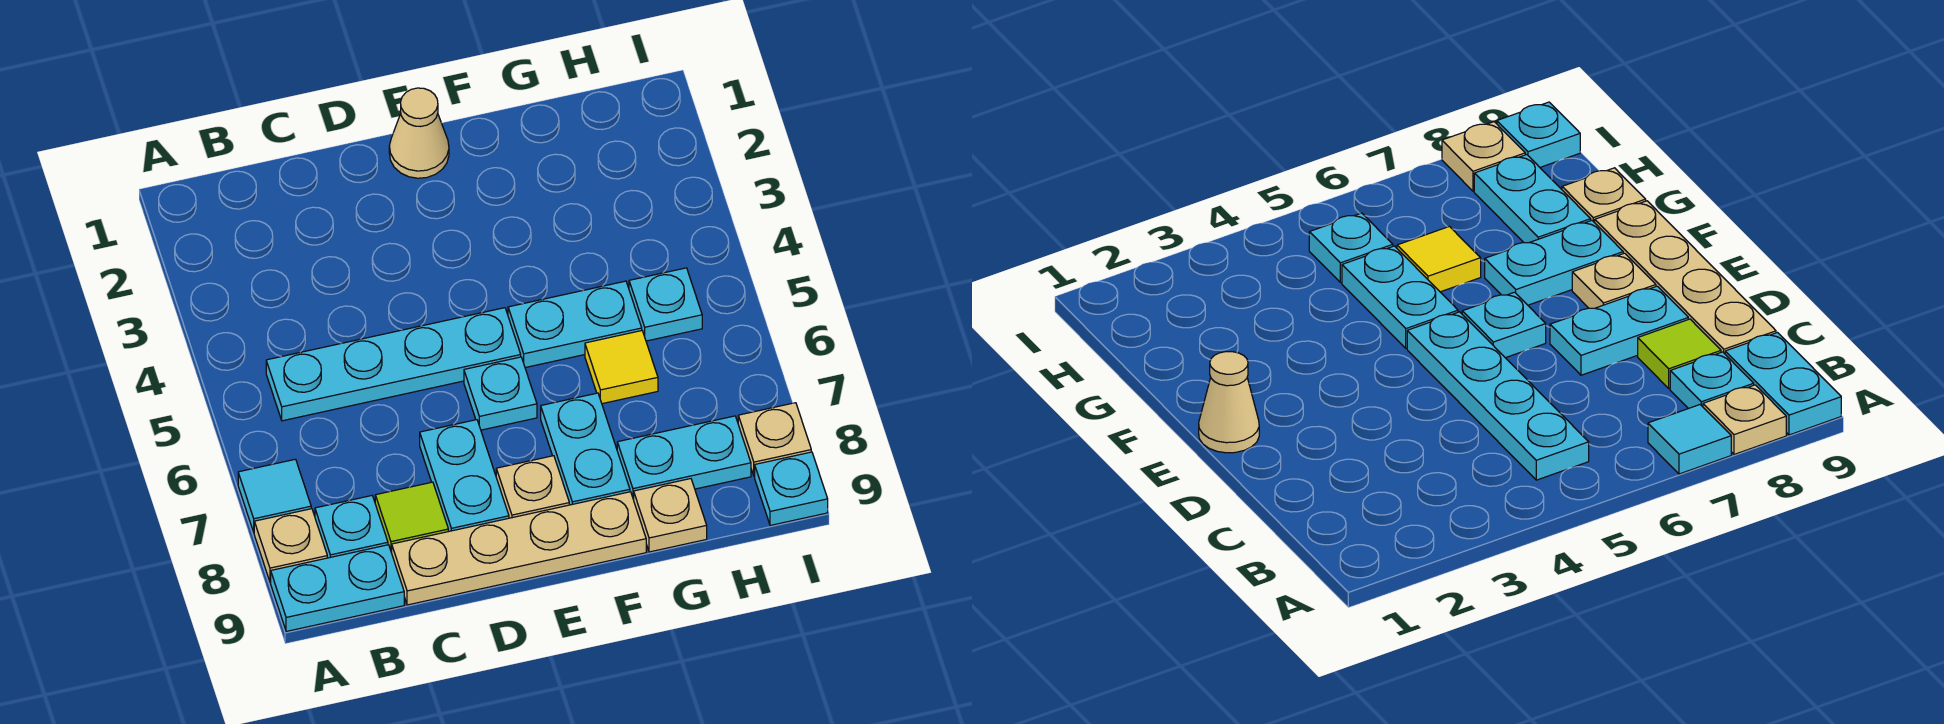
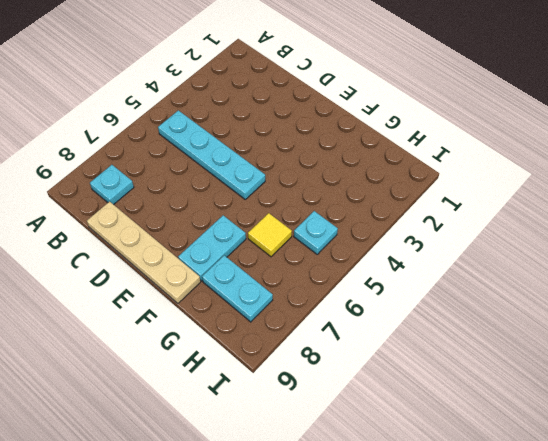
none -> cyan tile A7 level 1
none -> tan plate A8 level 1
none -> cyan plate A9:B9 level 1

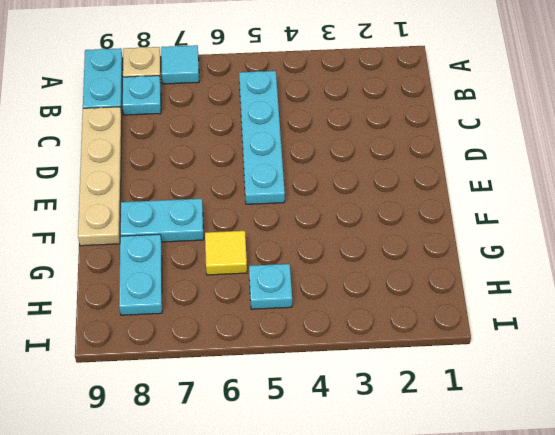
none -> lime tile C8 level 1
none -> cyan plate D7:D8 level 1
none -> tan cone E1 level 1

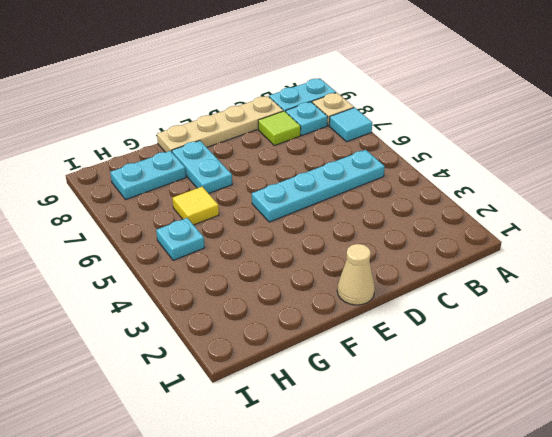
none -> cyan plate D7:D8 level 1
none -> cyan plate E6 level 1
none -> tan plate E8 level 1

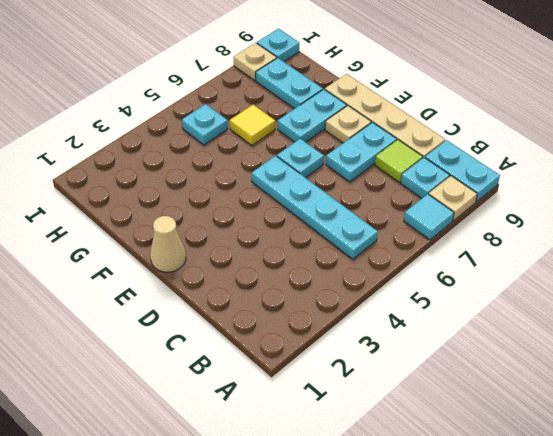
none -> cyan plate F5:G5 level 1
none -> tan plate G9 level 1

